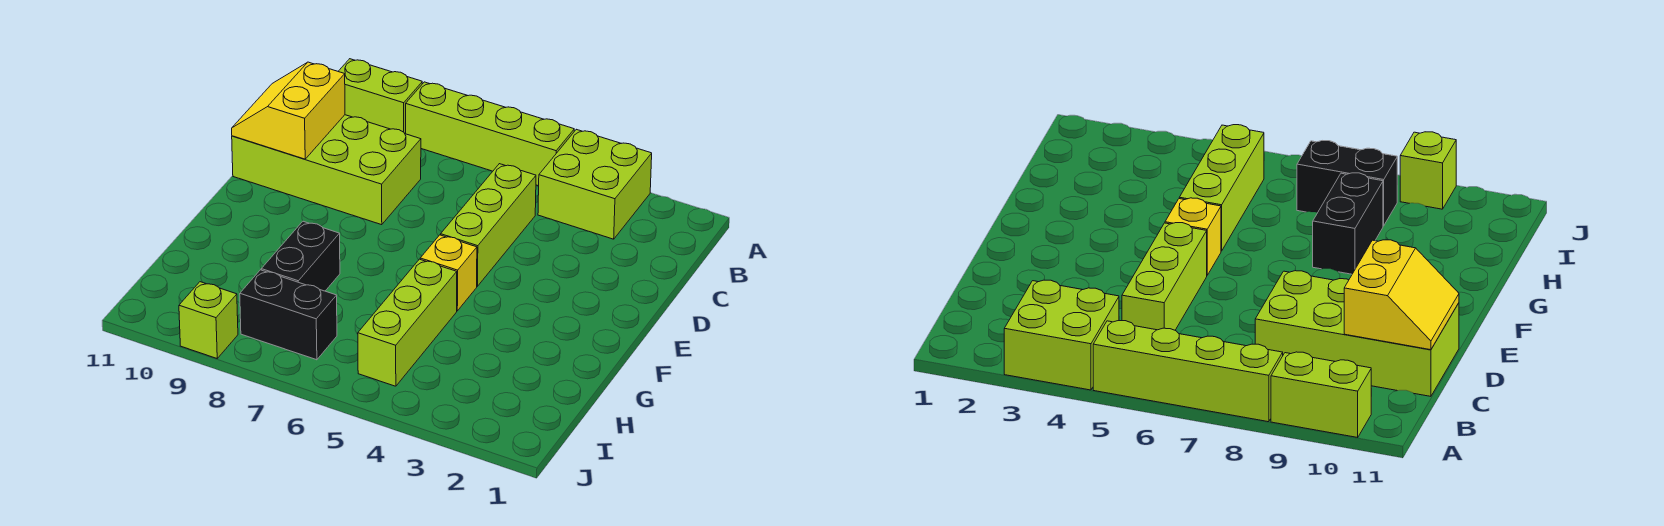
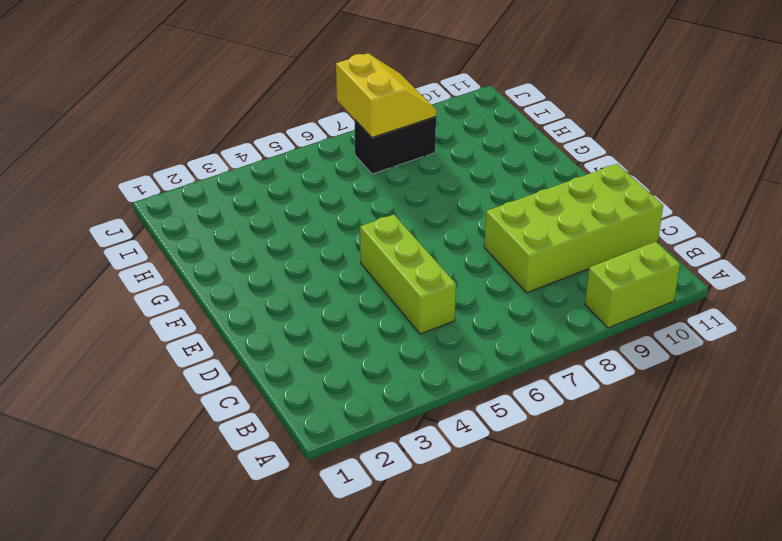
yellow slope I7:J8 level 2 top 7 -> yellow slope C10:D11 level 2 top 10
none -> lime brick A3:B4 level 1
none -> lime brick A5:A8 level 1

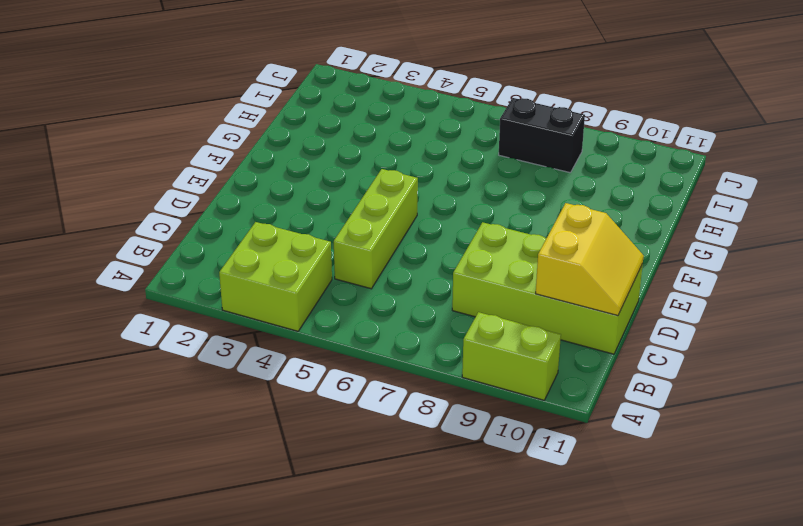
none -> lime brick A5:A8 level 1
none -> yellow brick F5 level 1

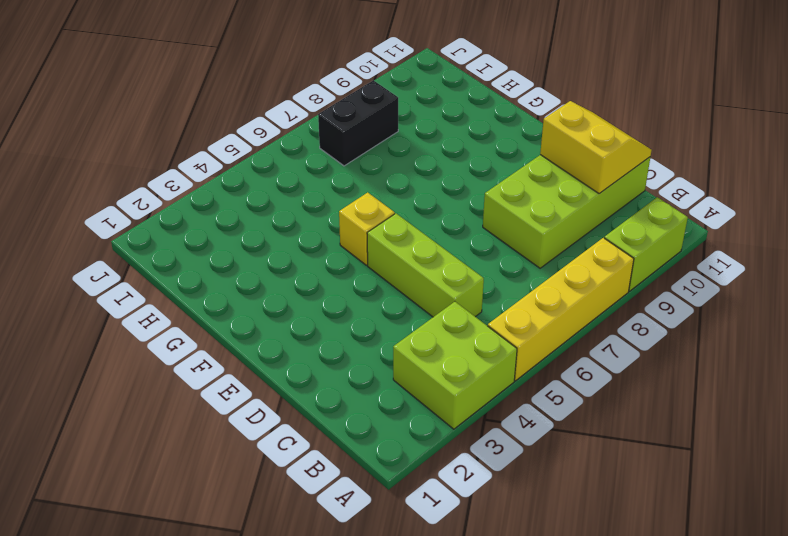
yellow brick A5:A8 level 1 -> lime brick A5:A8 level 1
none -> lime brick G5:I5 level 1
none -> black brick G8:H8 level 1

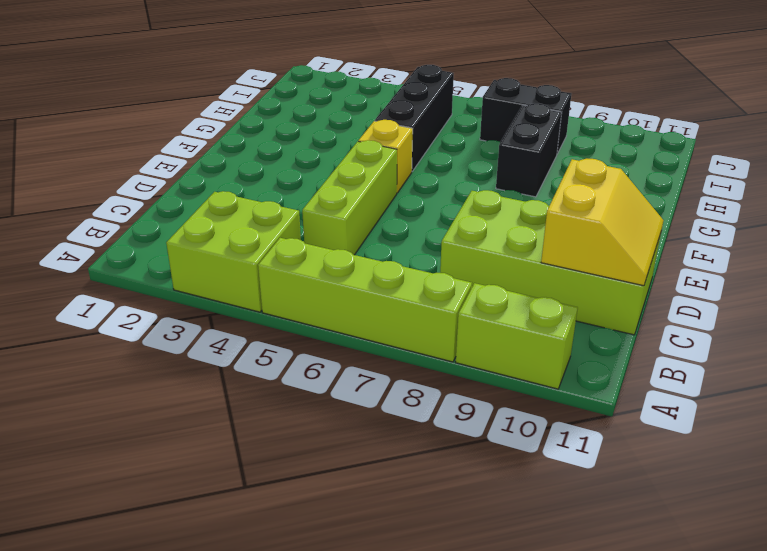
black brick G5:I5 level 1 -> lime brick G5:I5 level 1
none -> lime brick J9 level 1

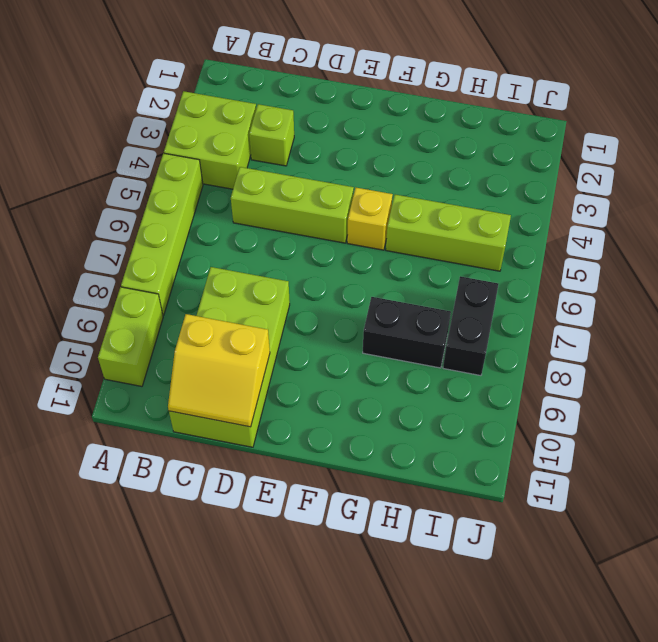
lime brick C3 level 1 -> lime brick J9 level 1

